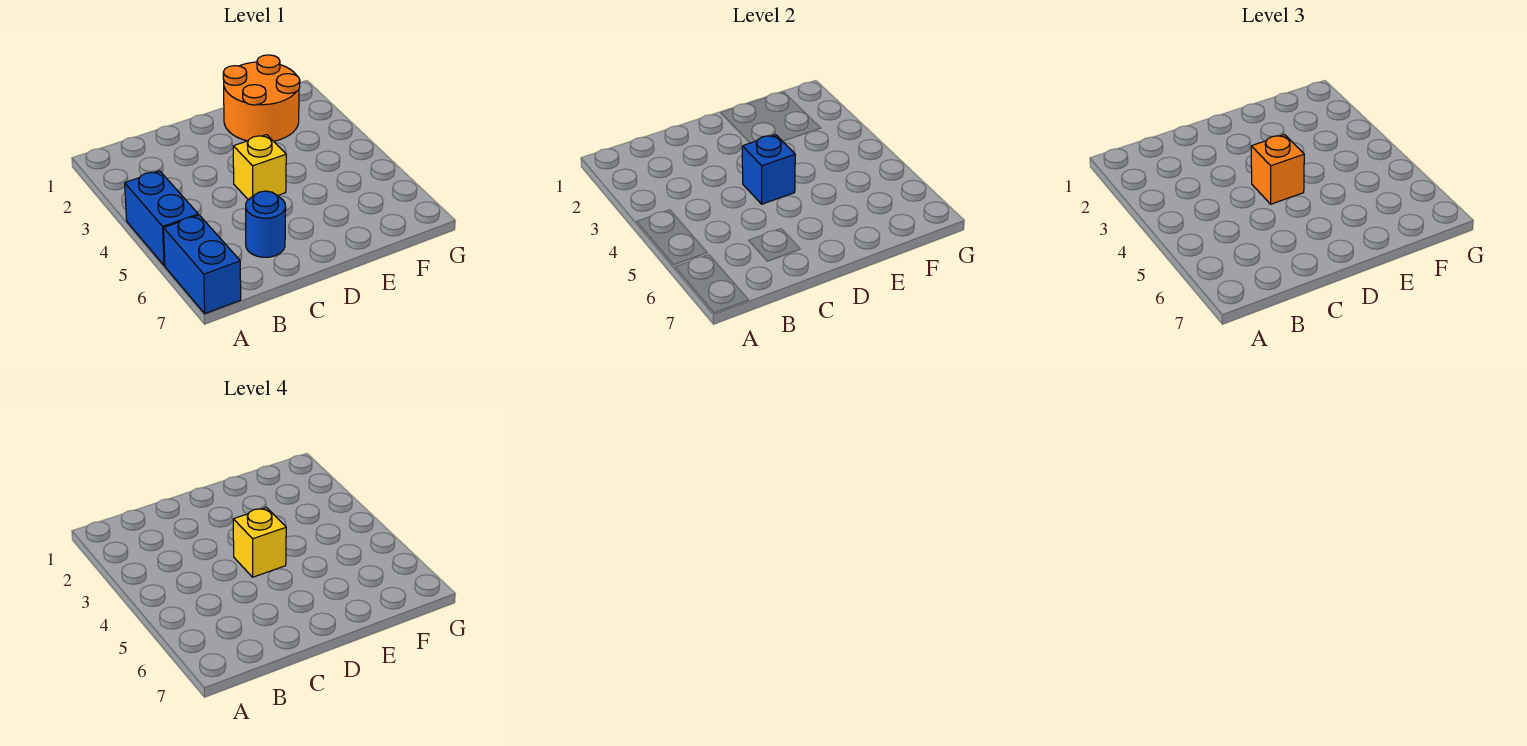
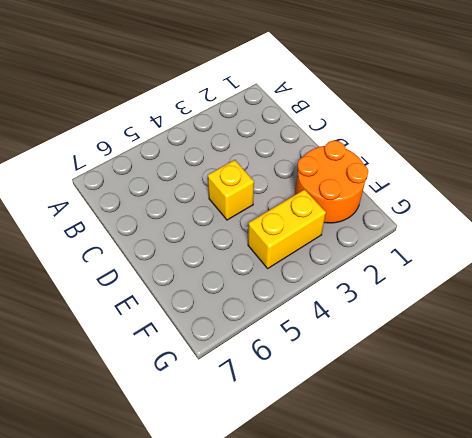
yellow brick F3:F4 level 1 -> none
none -> blue brick A4:A5 level 1
none -> blue brick A6:A7 level 1

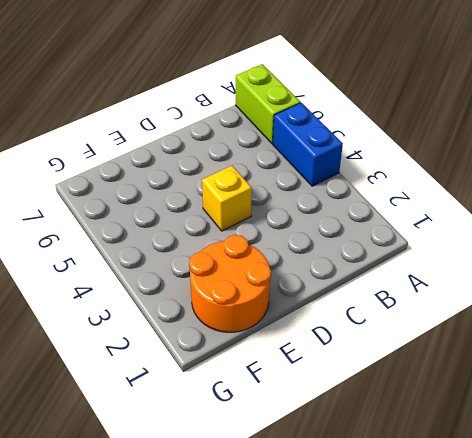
lime brick A6:A7 level 1 -> blue brick A6:A7 level 1
none -> blue round brick C6 level 1
none -> blue brick D4 level 2

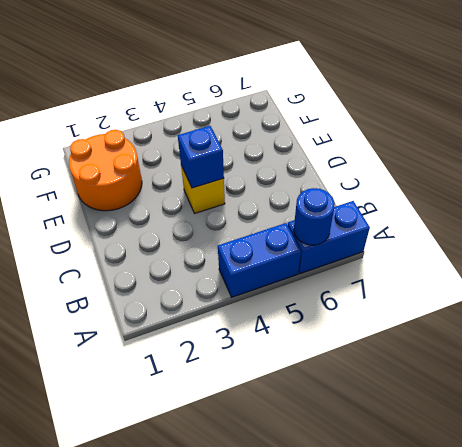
blue round brick A6 level 2 -> blue round brick C6 level 1
none -> orange brick D4 level 3
none -> yellow brick D4 level 4

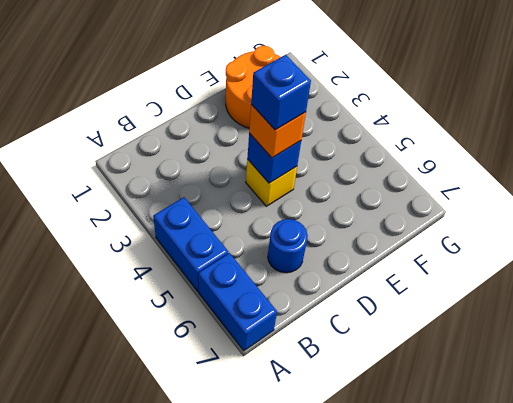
blue brick D4 level 4 -> yellow brick D4 level 4

